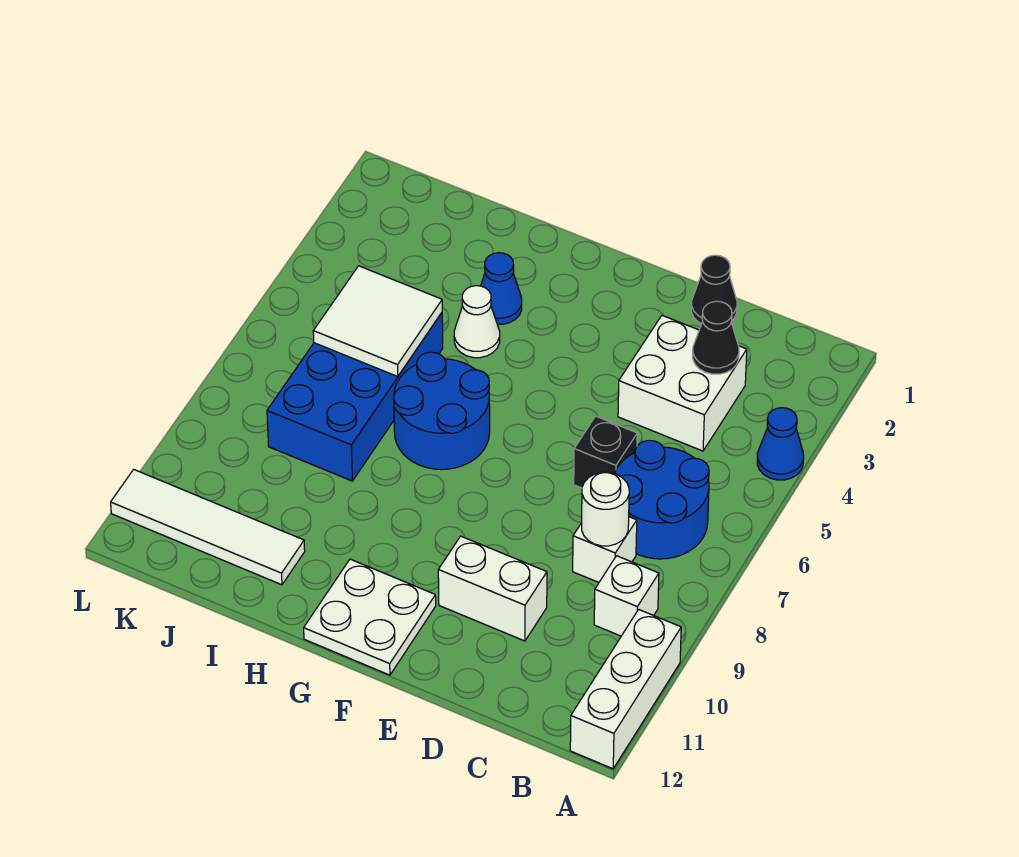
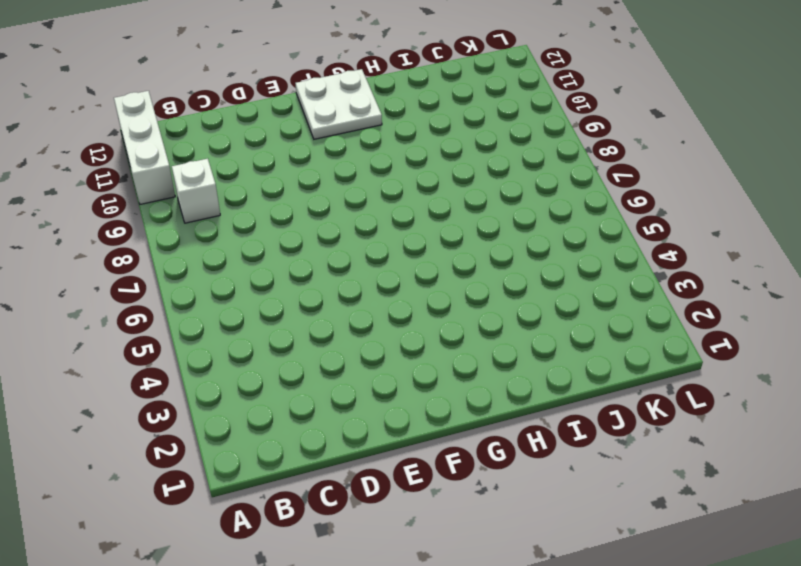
none -> blue cone A4 level 1
none -> blue round brick B6:C7 level 1
none -> white brick C3:D4 level 1

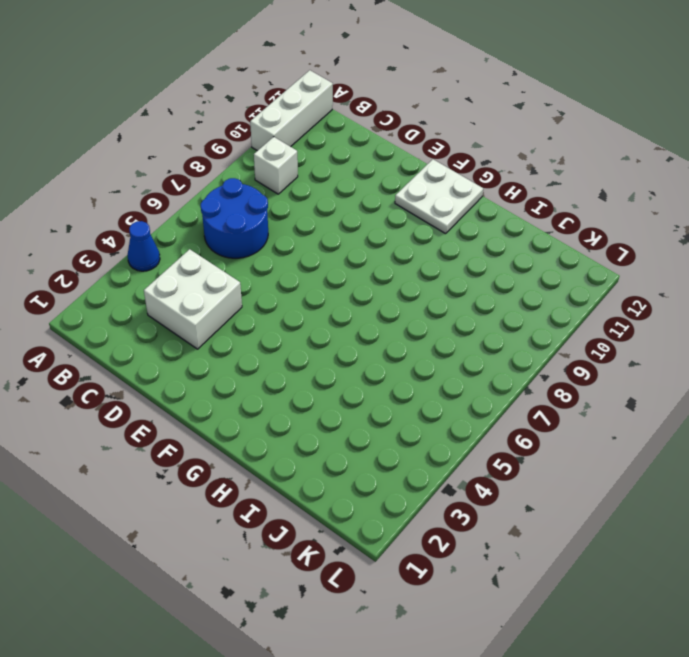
none -> white brick C8 level 1
none -> black cone D1 level 1
none -> black brick D6 level 1

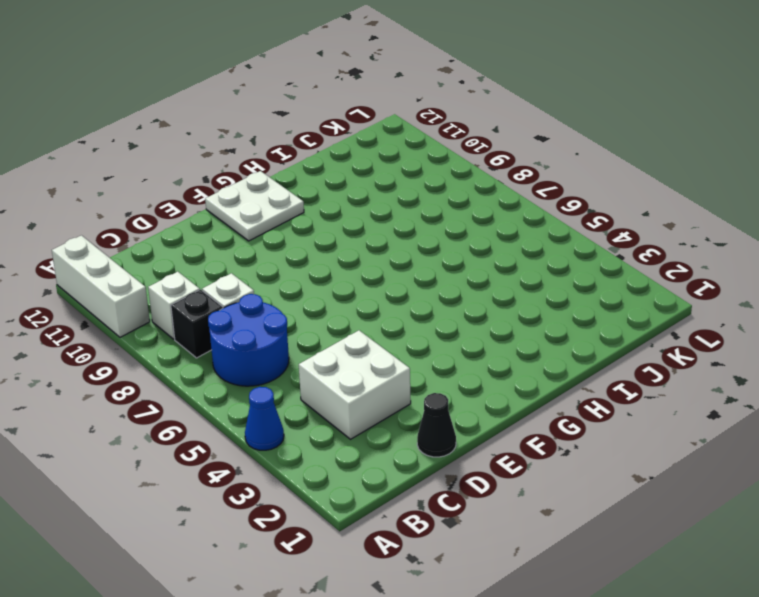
black brick B8 level 1 -> black brick D6 level 1
none -> white brick D10:E10 level 1
none -> blue round brick G6:H7 level 1
none -> blue cone H3 level 1

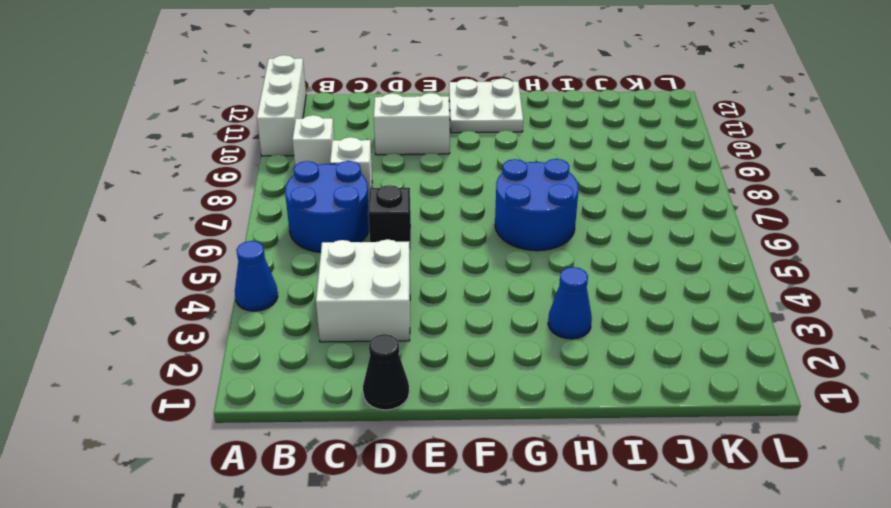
none -> white cone H4 level 1
none -> blue brick I5:J8 level 1
none -> white tile I11:L11 level 1

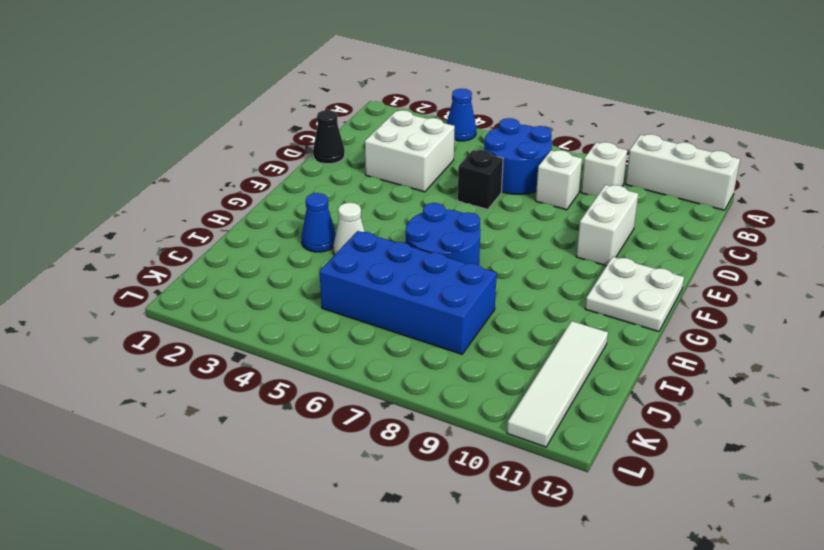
none -> black cone C3 level 2
none -> white round brick C8 level 2
none -> white tile I5:J6 level 2

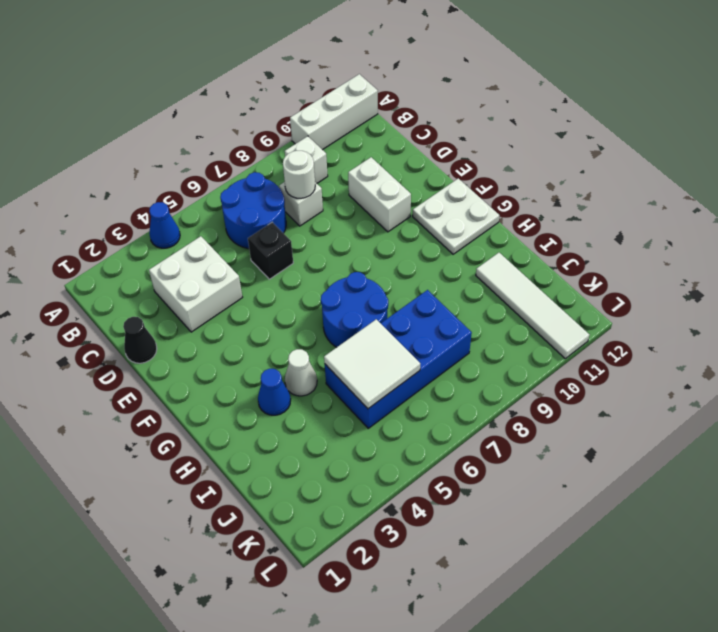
none -> black cone C3 level 2

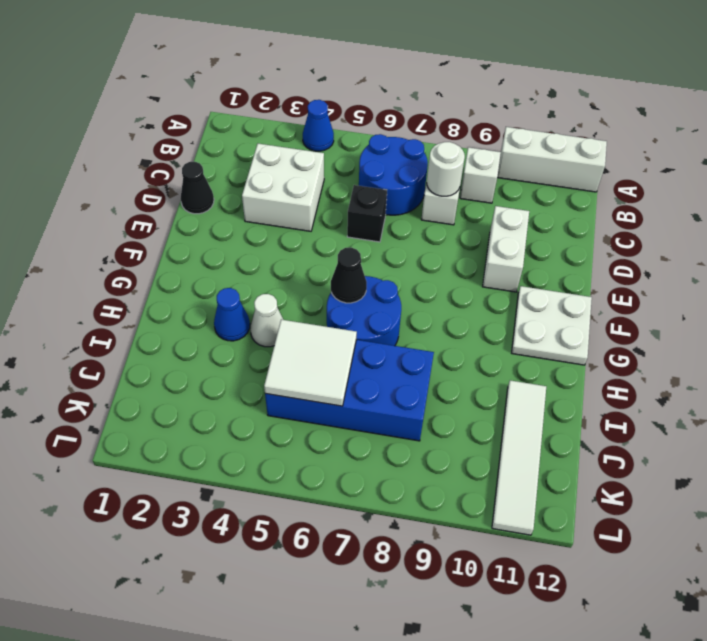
black cone G6 level 2 -> black cone C3 level 2

